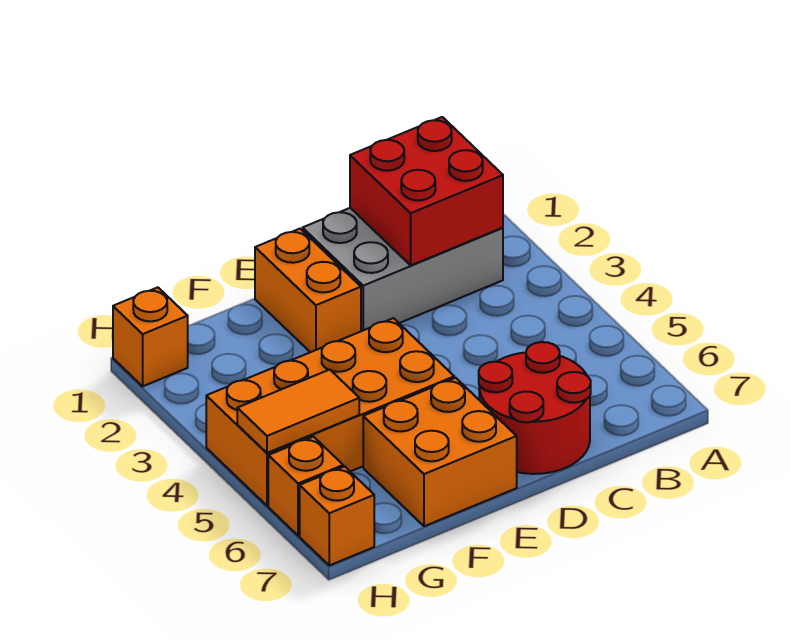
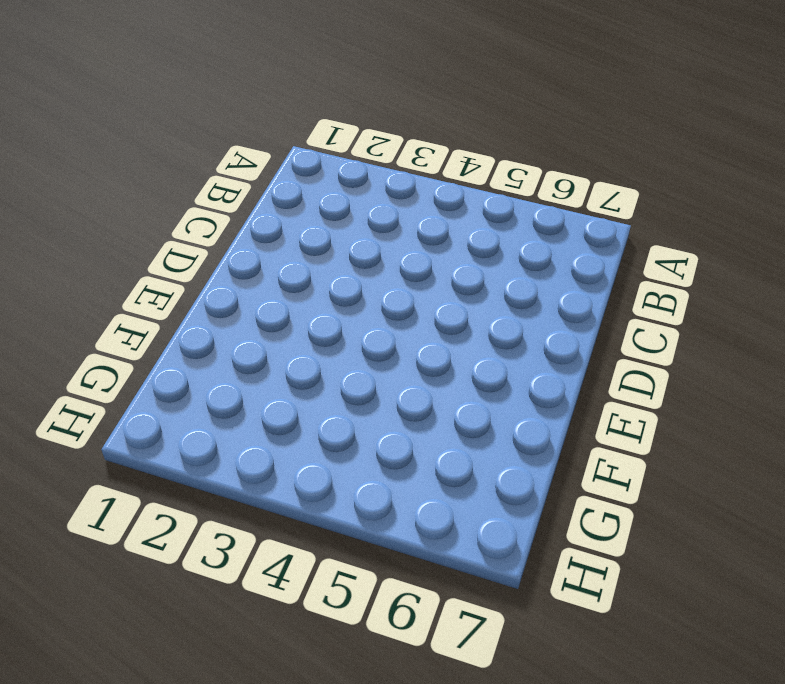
none -> grey brick B1:D2 level 1
none -> red round brick C6:D7 level 1

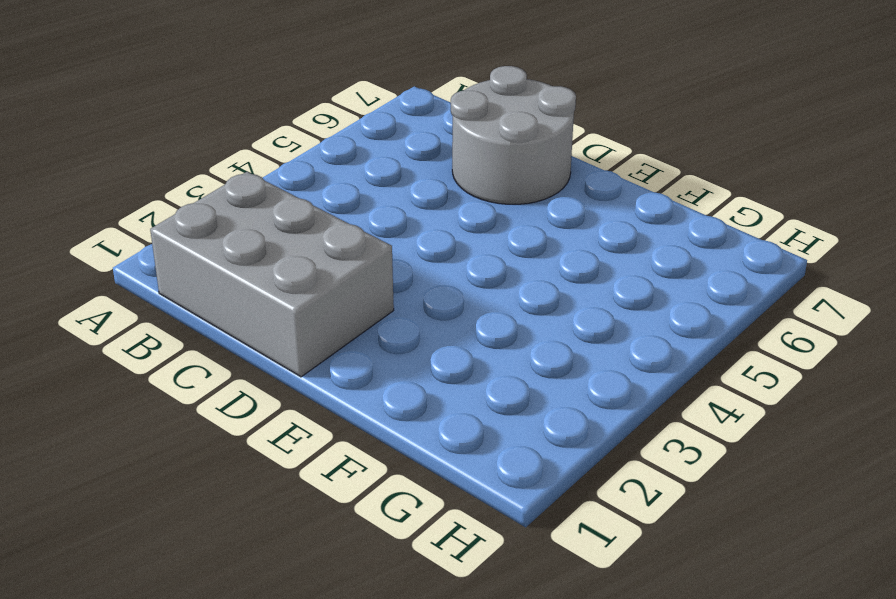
grey round brick C6:D7 level 1 -> red round brick C6:D7 level 1
none -> orange brick E1:E2 level 1
none -> orange brick E4:H5 level 1

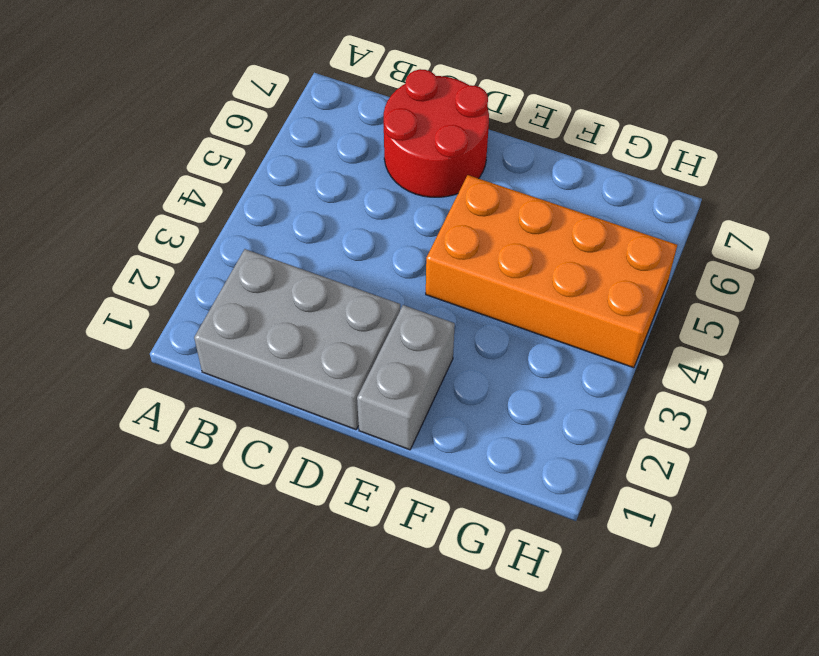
grey brick E1:E2 level 1 -> orange brick E1:E2 level 1
none -> orange brick E6:F7 level 1
none -> orange brick H1 level 1

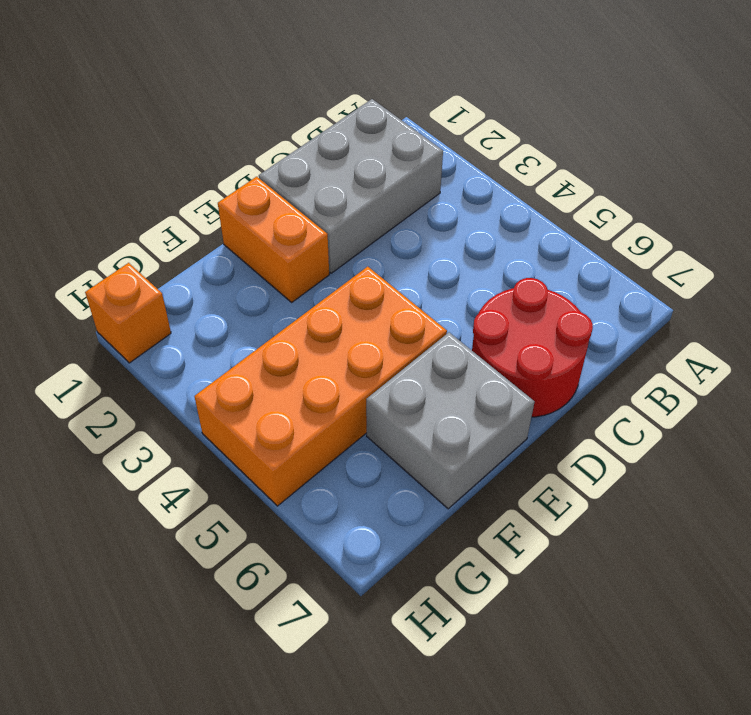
grey brick E6:F7 level 1 -> orange brick E6:F7 level 1
none -> orange brick H6 level 1
none -> orange brick H7 level 1

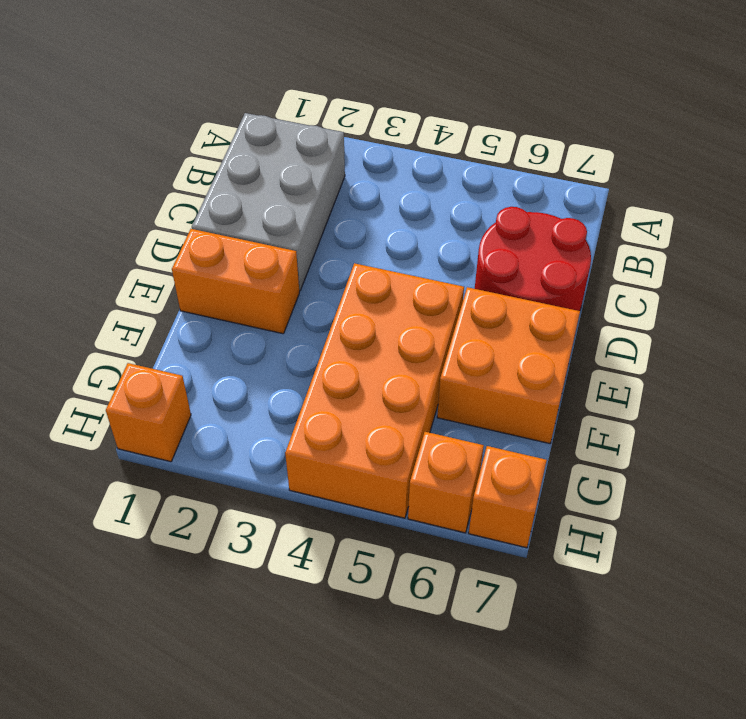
none -> red brick B1:C2 level 2
none -> orange tile G5:H5 level 2

